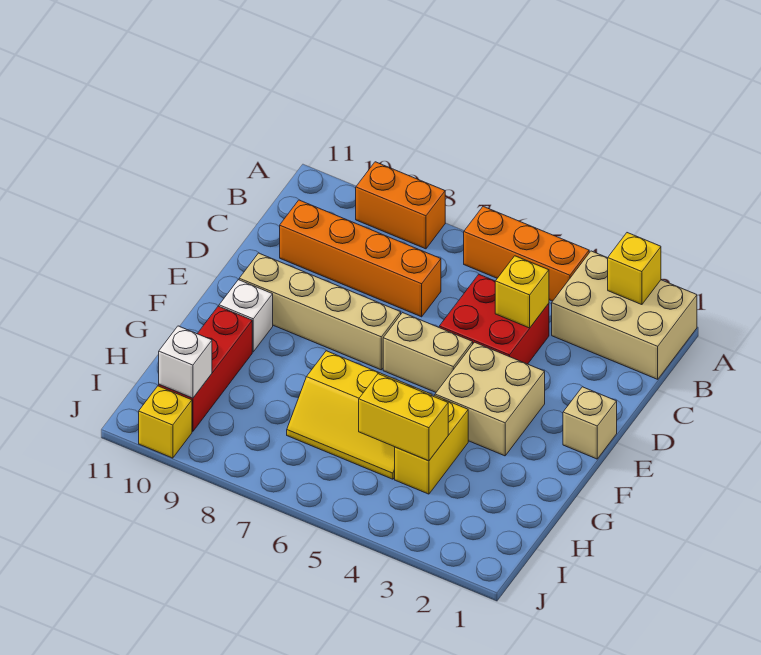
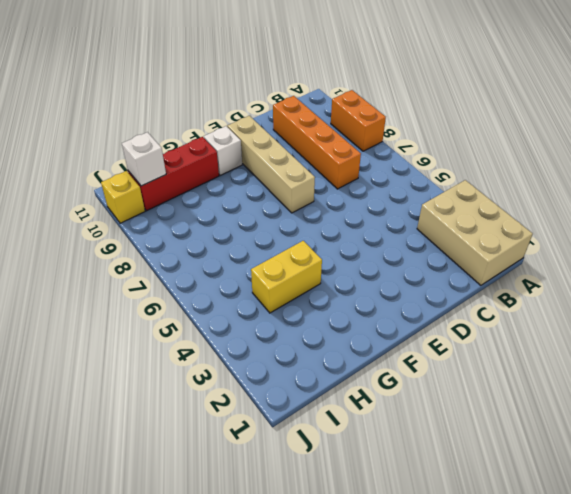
none -> orange brick A4:A6 level 1
none -> red brick C4:D5 level 1
none -> tan brick E1 level 1

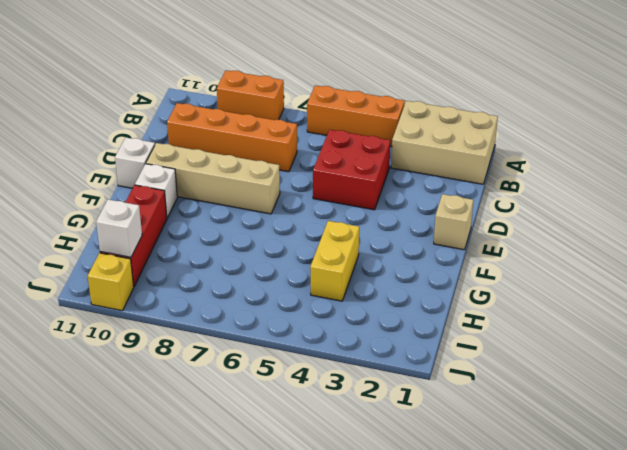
white brick E11 level 1 -> none
none -> tan brick E3:F4 level 1
none -> tan brick E5:E6 level 1
none -> yellow slope G5:H7 level 1 top G

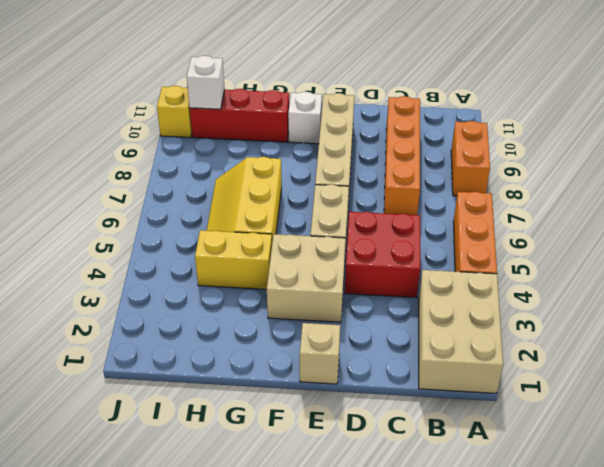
none -> yellow brick A2 level 2
none -> yellow brick C4 level 2
none -> yellow brick H4:H5 level 2

